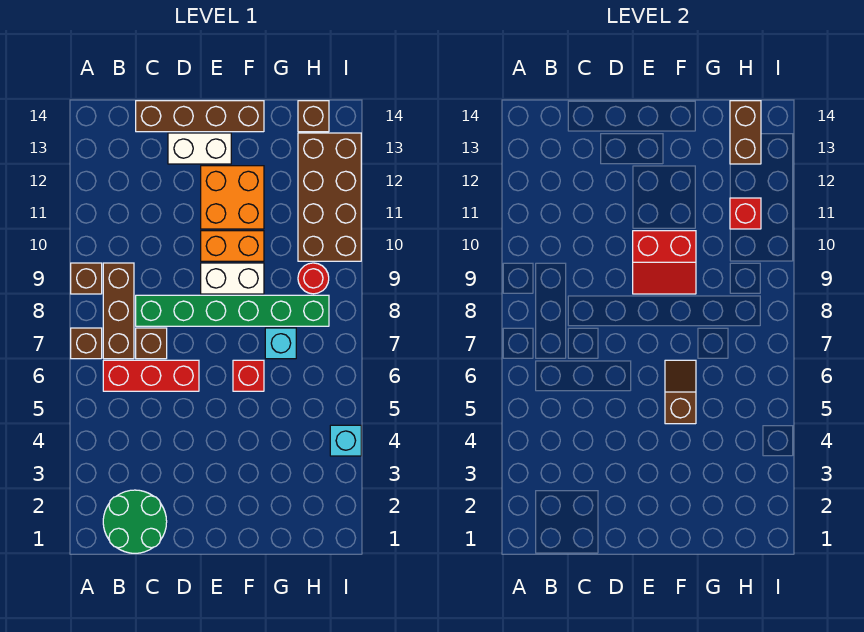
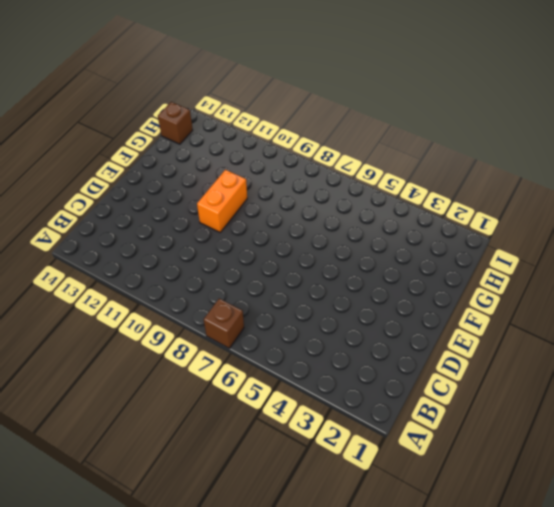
none -> brown brick A9 level 1
none -> green round brick B1:C2 level 1
none -> red brick B6:D6 level 1

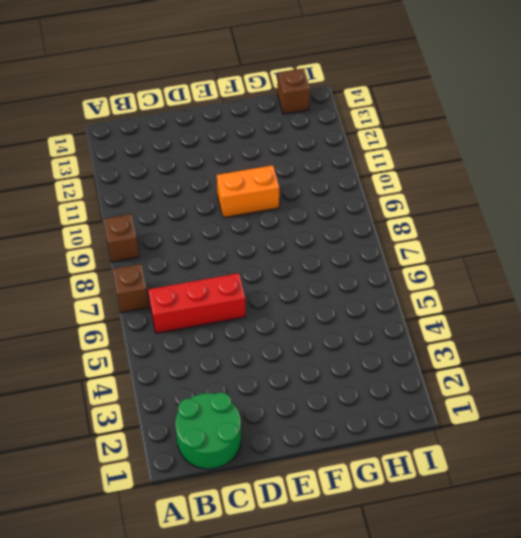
none -> brown brick B7:B9 level 1
none -> brown brick C7 level 1
none -> green brick C8:H8 level 1

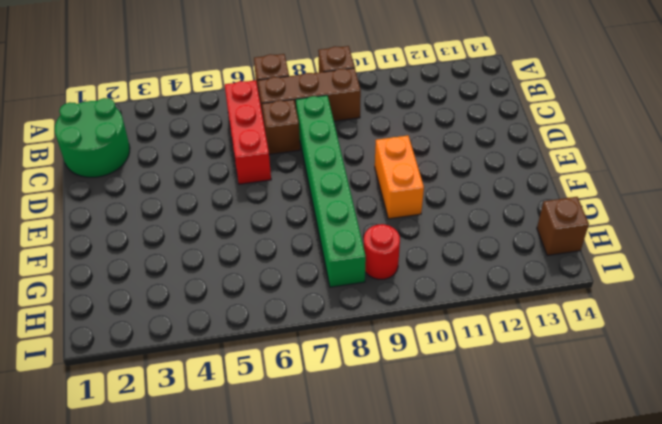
none -> brown brick C14:F14 level 1
none -> white brick D13:E13 level 1
none -> white brick E9:F9 level 1

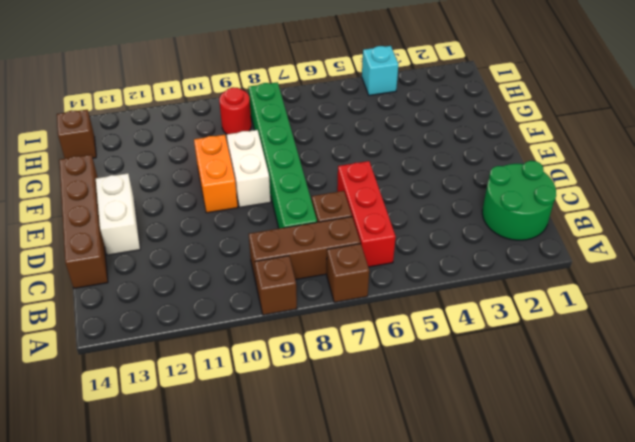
none -> orange brick E11:F12 level 1
none -> red brick F6 level 1
none -> cyan brick G7 level 1

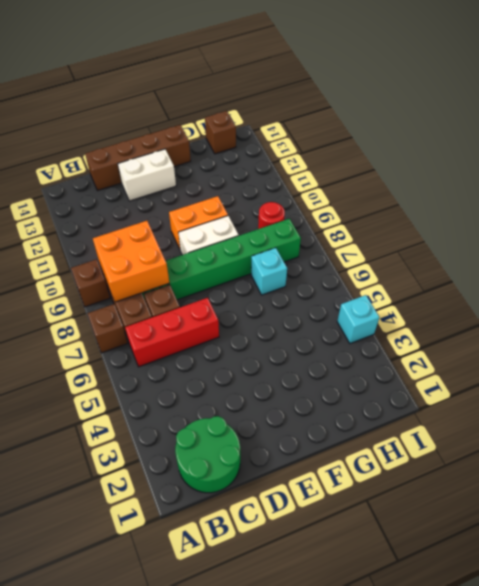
orange brick B8:C9 level 2 -> orange brick E11:F12 level 1
none -> red brick F6 level 1
none -> brown brick H10:I13 level 1
none -> red slope E9:F10 level 2 top 10

